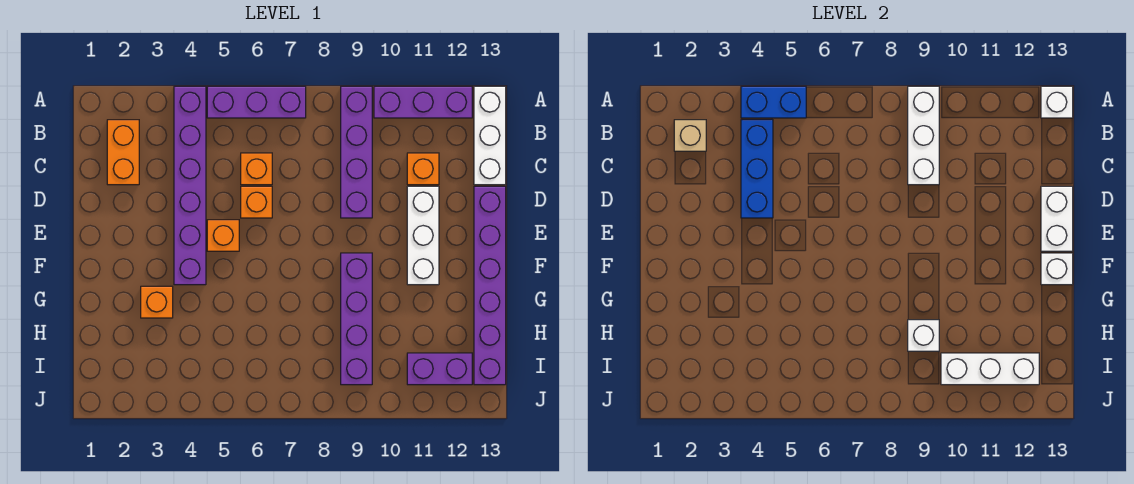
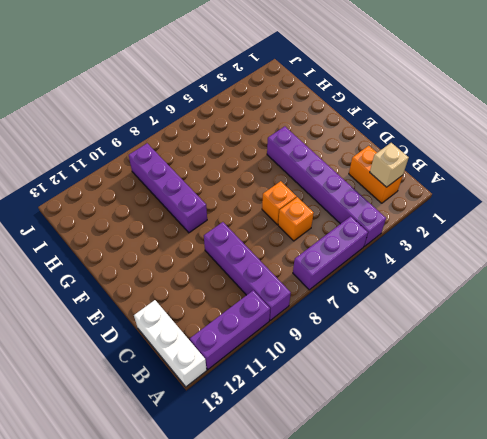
none -> orange brick C11 level 1
none -> white brick D11:F11 level 1
none -> purple brick D13:I13 level 1

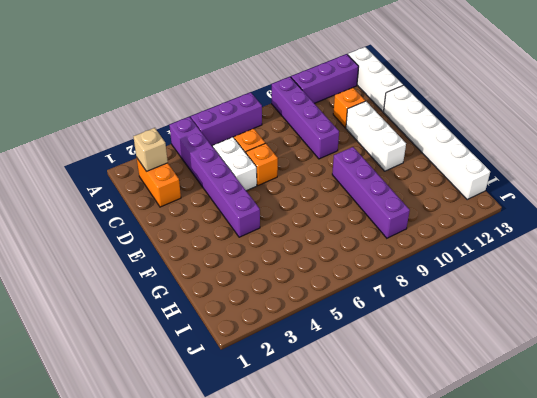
white brick C5:D5 level 1 -> white brick D13:E13 level 2
white brick D13:I13 level 1 -> purple brick D13:I13 level 1
none -> orange brick E5 level 1
none -> orange brick G3 level 1
none -> purple brick I11:I12 level 1

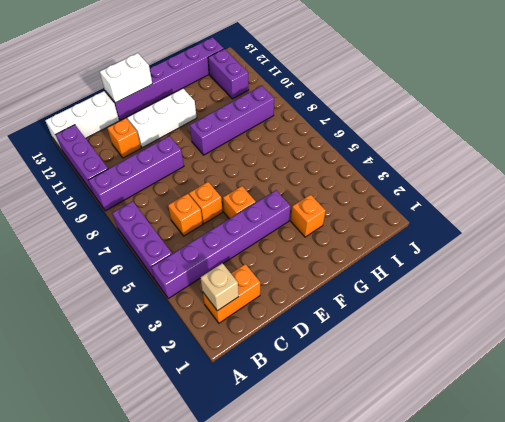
none -> blue brick A4:A5 level 2
none -> white brick A9:C9 level 2
none -> white brick A13 level 2

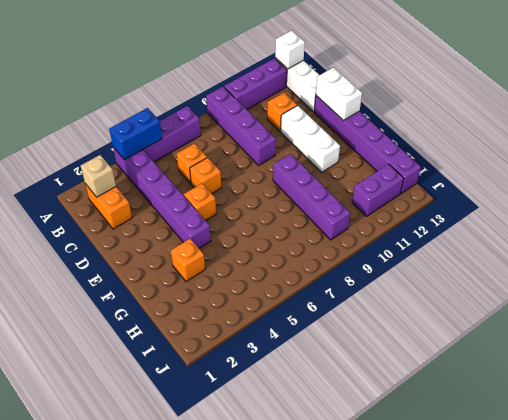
none -> white brick A9:C9 level 2
none -> blue brick B4:D4 level 2
none -> white brick F13 level 2

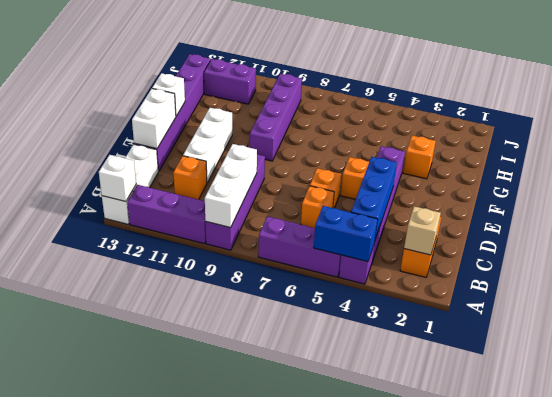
none -> white brick H9 level 2
none -> white brick I10:I12 level 2

